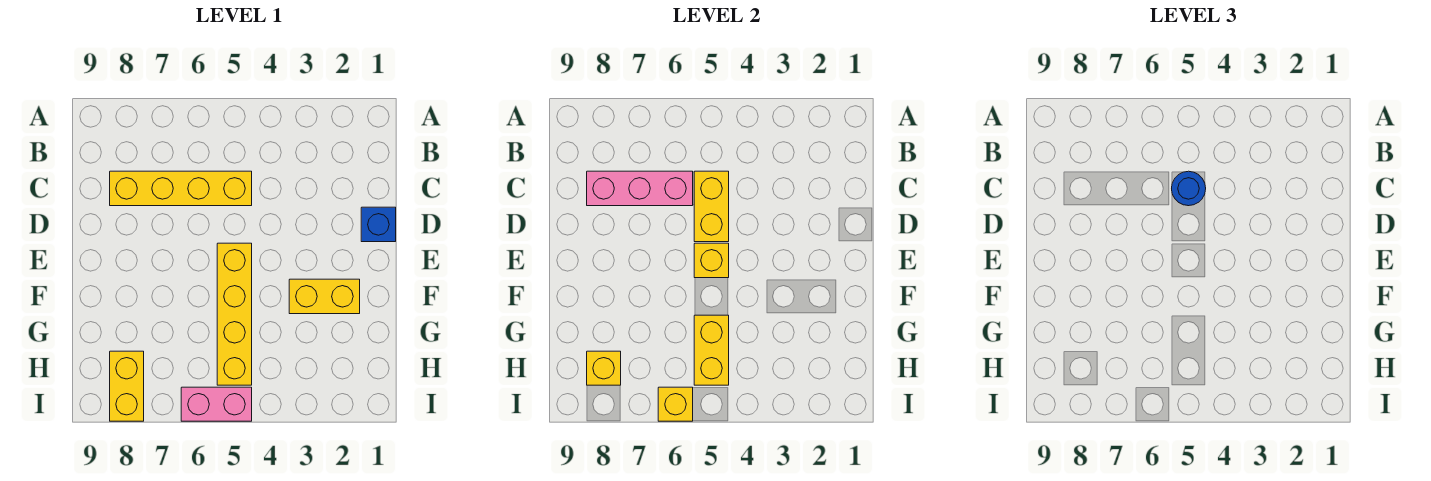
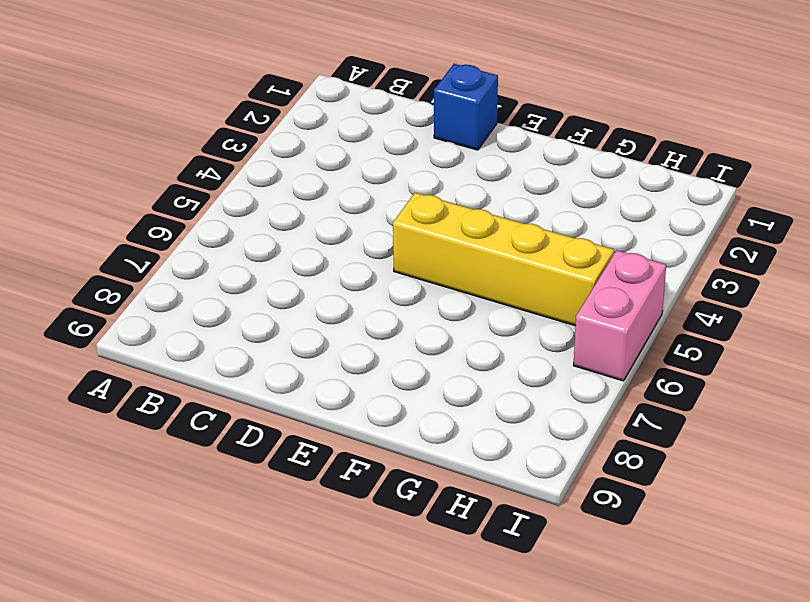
none -> yellow brick C5:C8 level 1
none -> yellow brick F2:F3 level 1
none -> yellow brick H8:I8 level 1

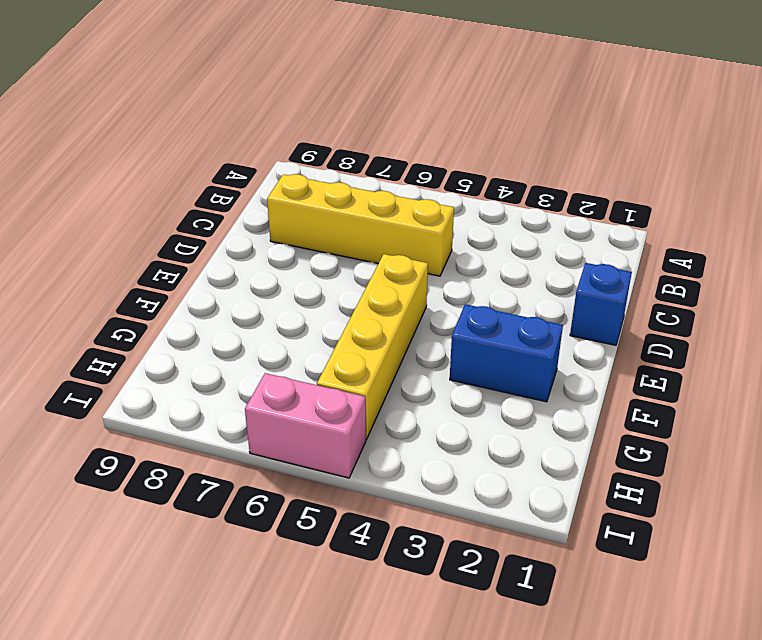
blue brick F2:F3 level 1 -> yellow brick F2:F3 level 1
none -> yellow brick H8:I8 level 1
none -> yellow brick C5:D5 level 2
none -> pink brick C6:C8 level 2

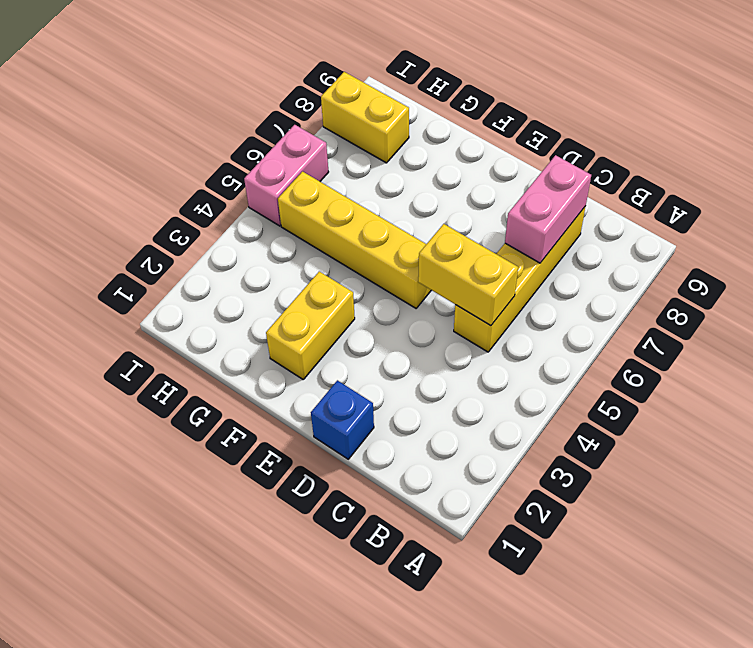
pink brick C7:C8 level 2 -> pink brick C6:C8 level 2
none -> yellow brick E5 level 2
none -> yellow brick G5:H5 level 2
none -> yellow brick H8 level 2

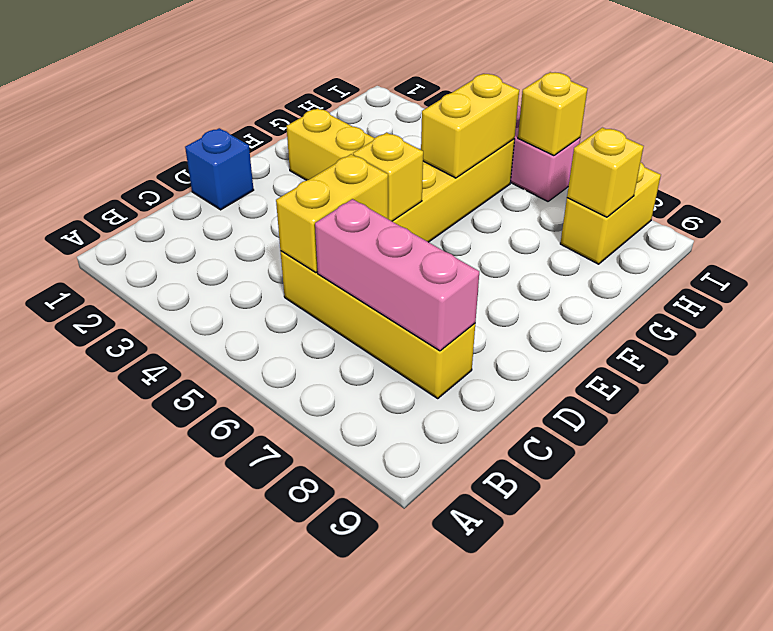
none -> blue round brick C5 level 3

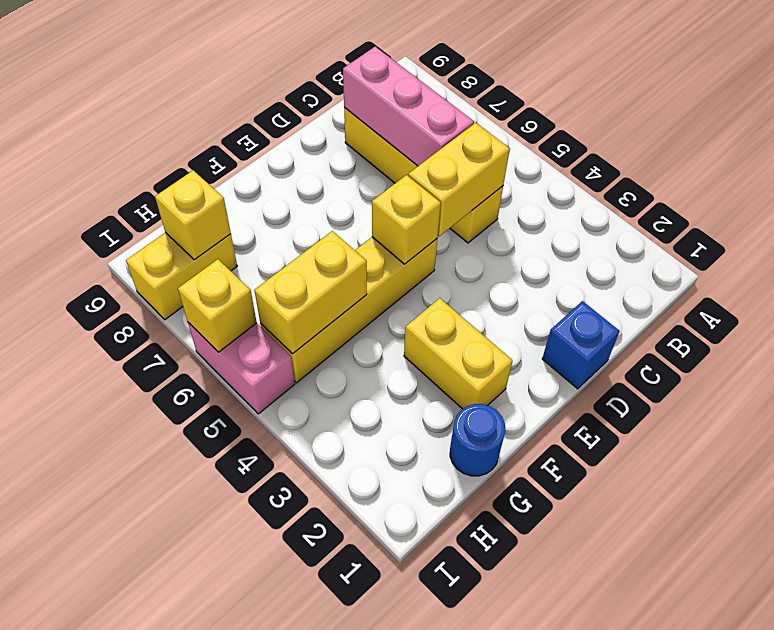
blue round brick G1 level 1 -> blue round brick C5 level 3

